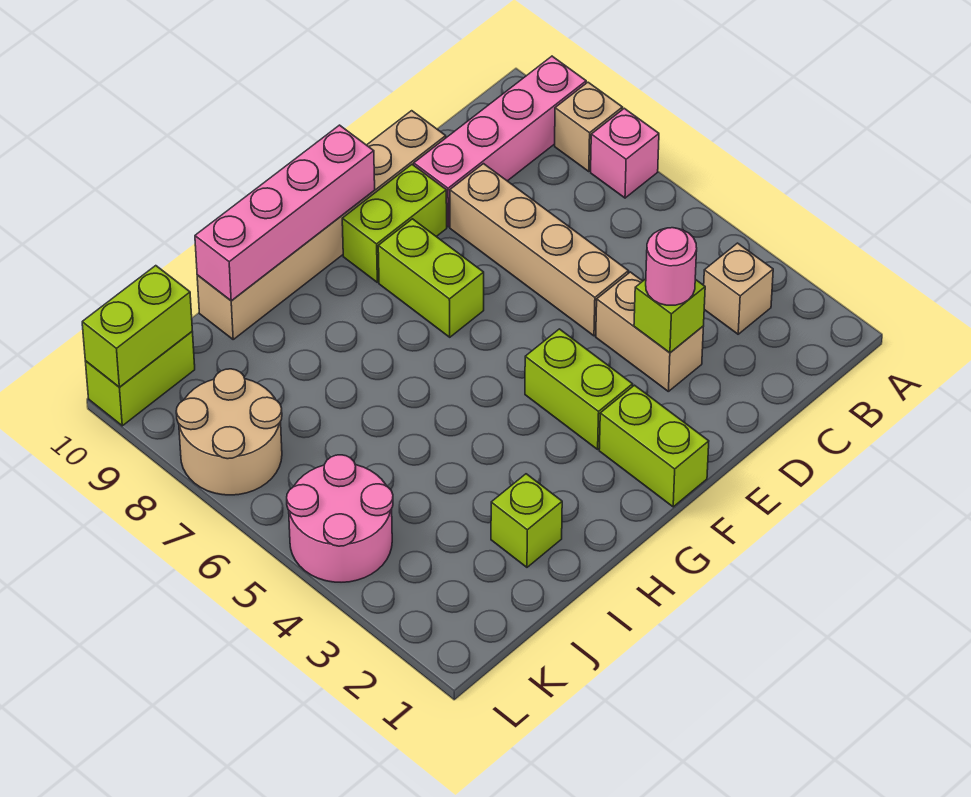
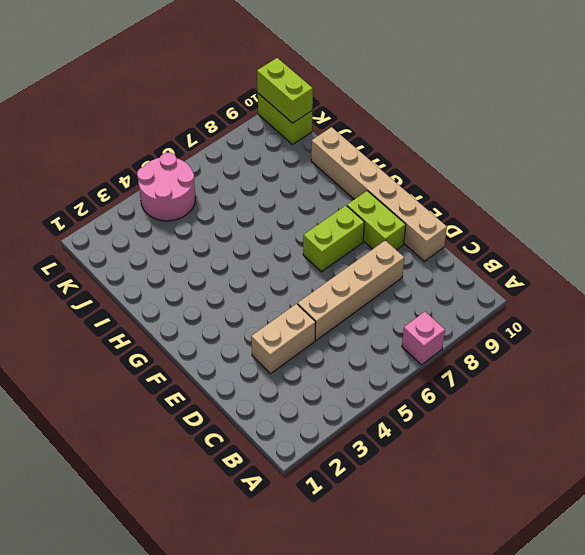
none -> tan brick A8 level 1
none -> pink brick A9:D9 level 1
none -> tan brick B3 level 1

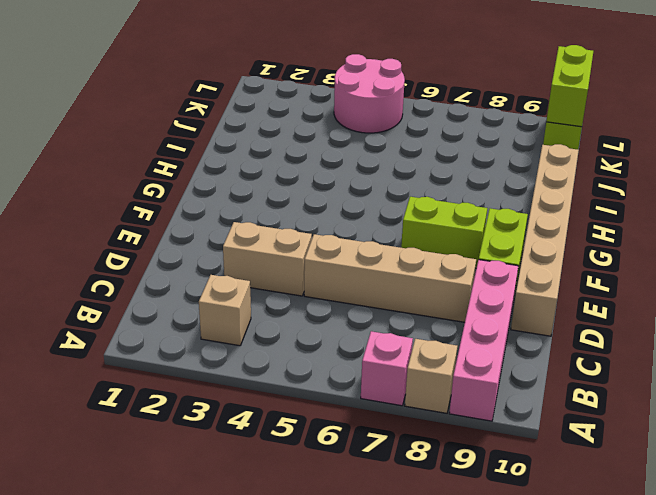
none -> lime brick F1:F2 level 1
none -> lime brick F3:F4 level 1
none -> lime brick I2 level 1

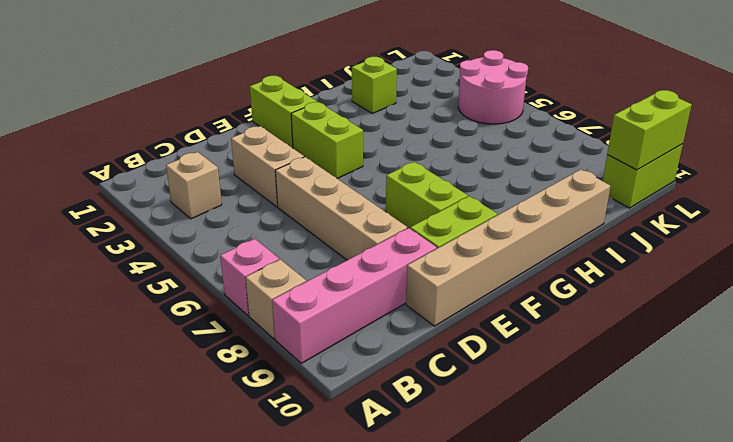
none -> tan round brick K7:L8 level 1
none -> lime brick D3 level 2
none -> pink brick F10:I10 level 2

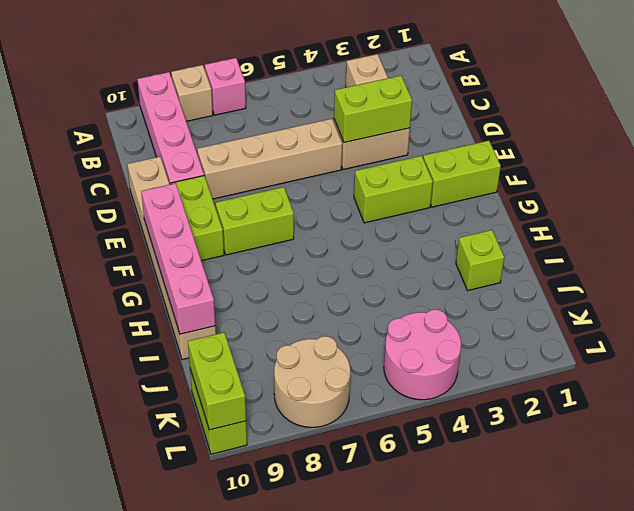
lime brick D3:D4 level 2 -> lime brick D3 level 2
none -> pink round brick D3 level 3

